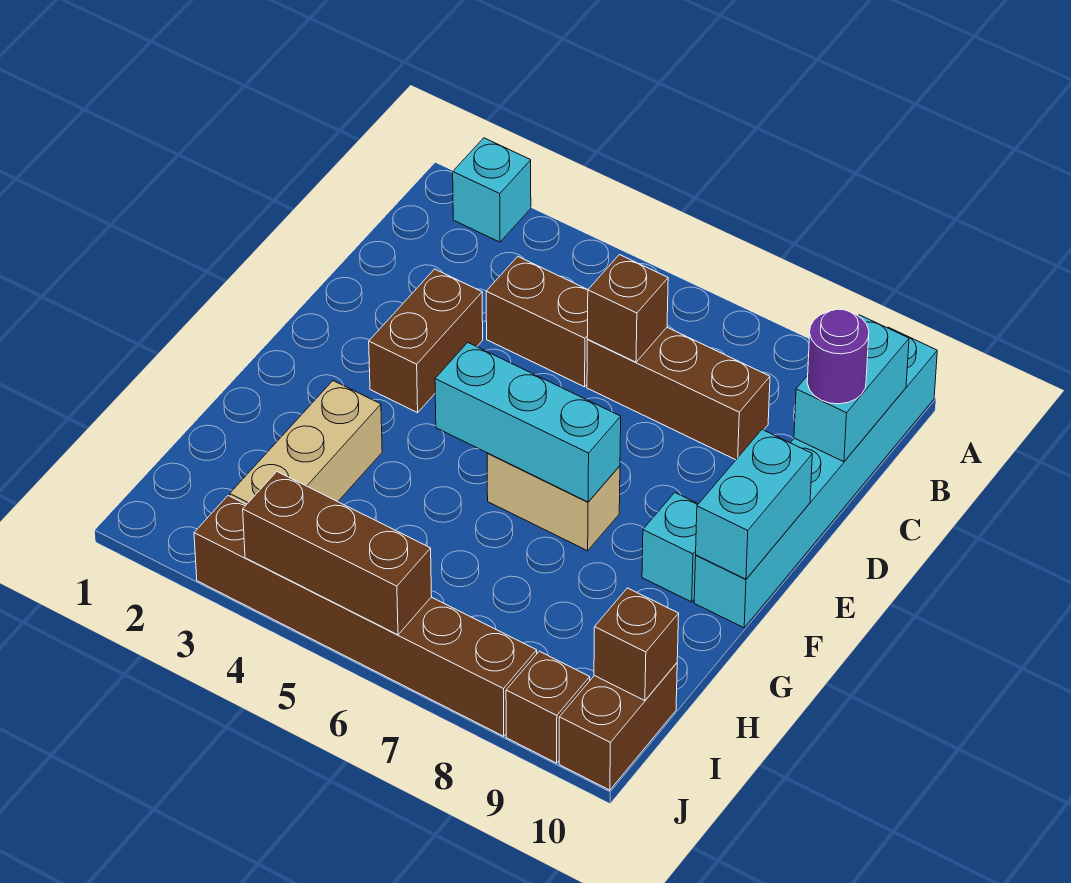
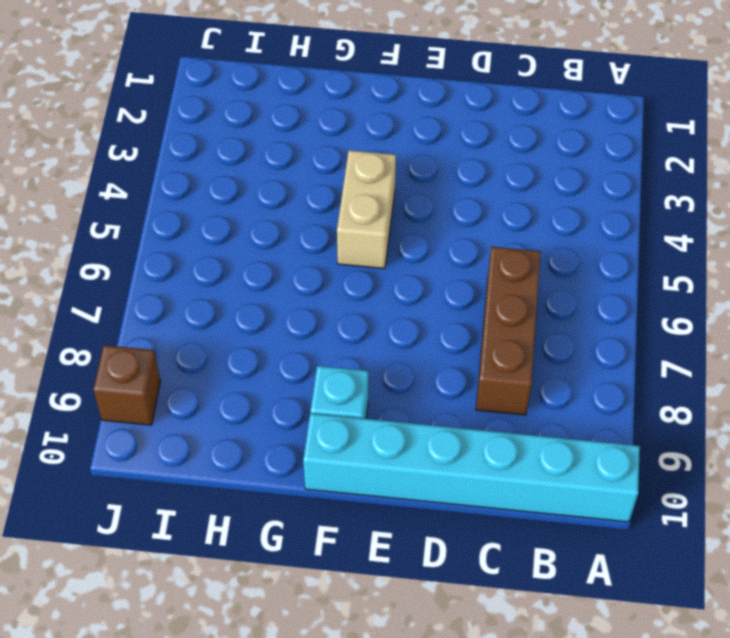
tan brick F4:F5 level 1 -> tan brick F6:F7 level 1
none -> cyan brick A2 level 1
none -> brown brick C4:C5 level 1
none -> brown brick D3:E3 level 1

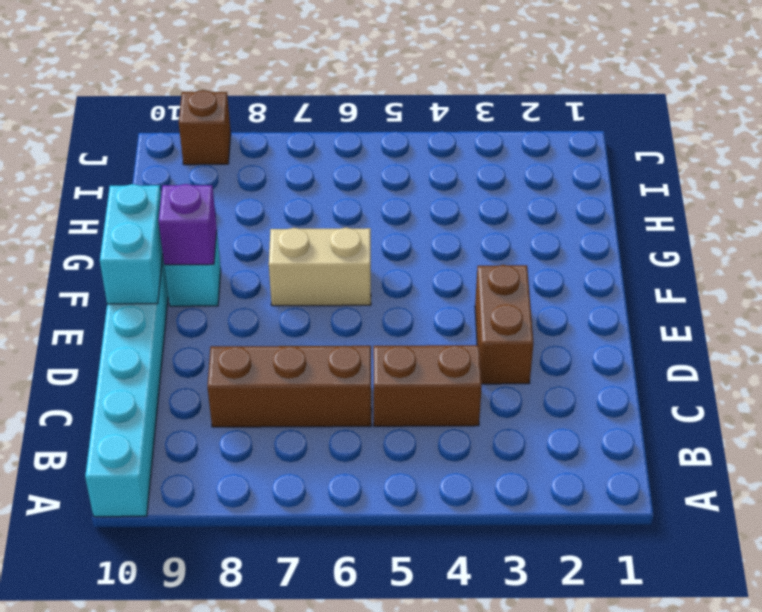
purple brick F9 level 2 -> none
none -> cyan brick A2 level 1
none -> tan brick G3:I3 level 1
none -> brown brick I10:J10 level 1

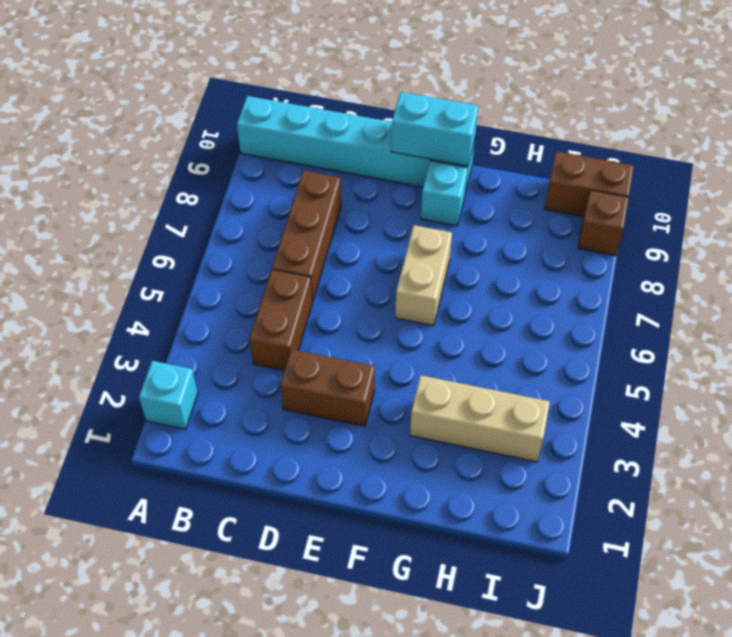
none -> brown brick J3:J8 level 1
none -> cyan brick B10:C10 level 2
none -> brown brick C6 level 2

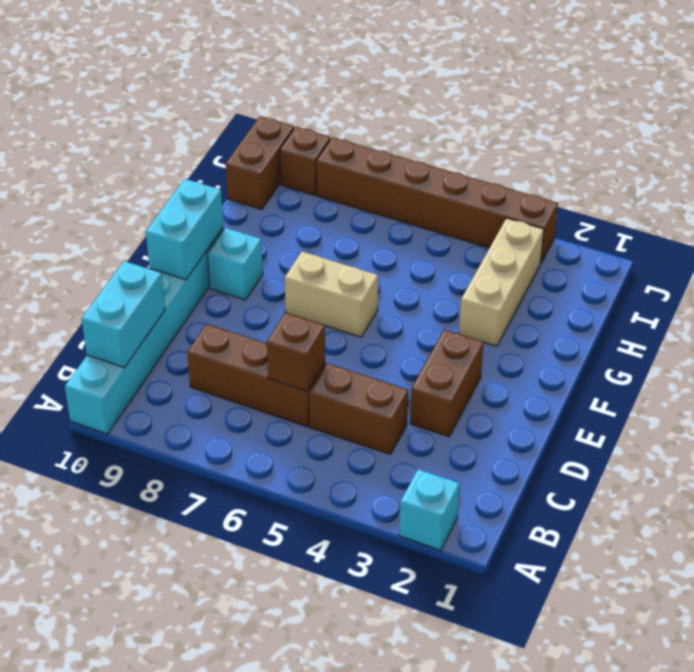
none -> cyan brick F5:F7 level 2
none -> brown brick I10 level 2
none -> brown brick J4:J6 level 2

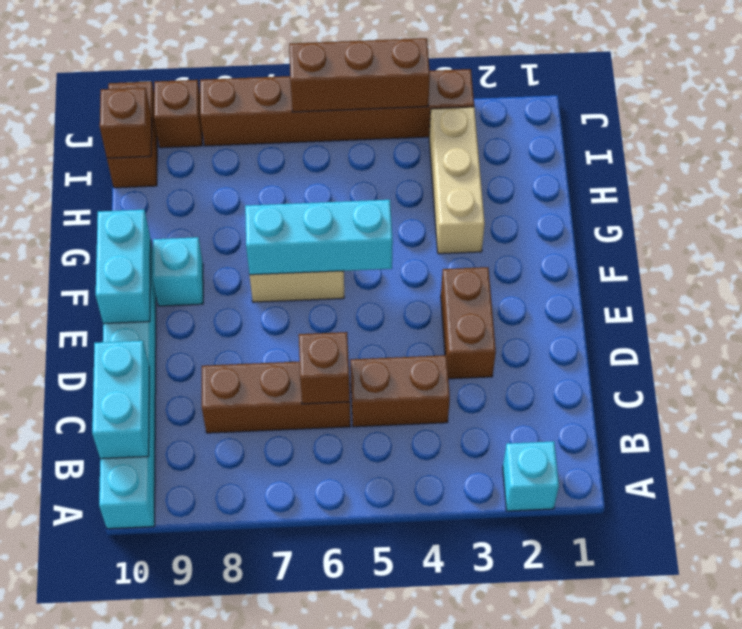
none -> purple round brick C10 level 3

